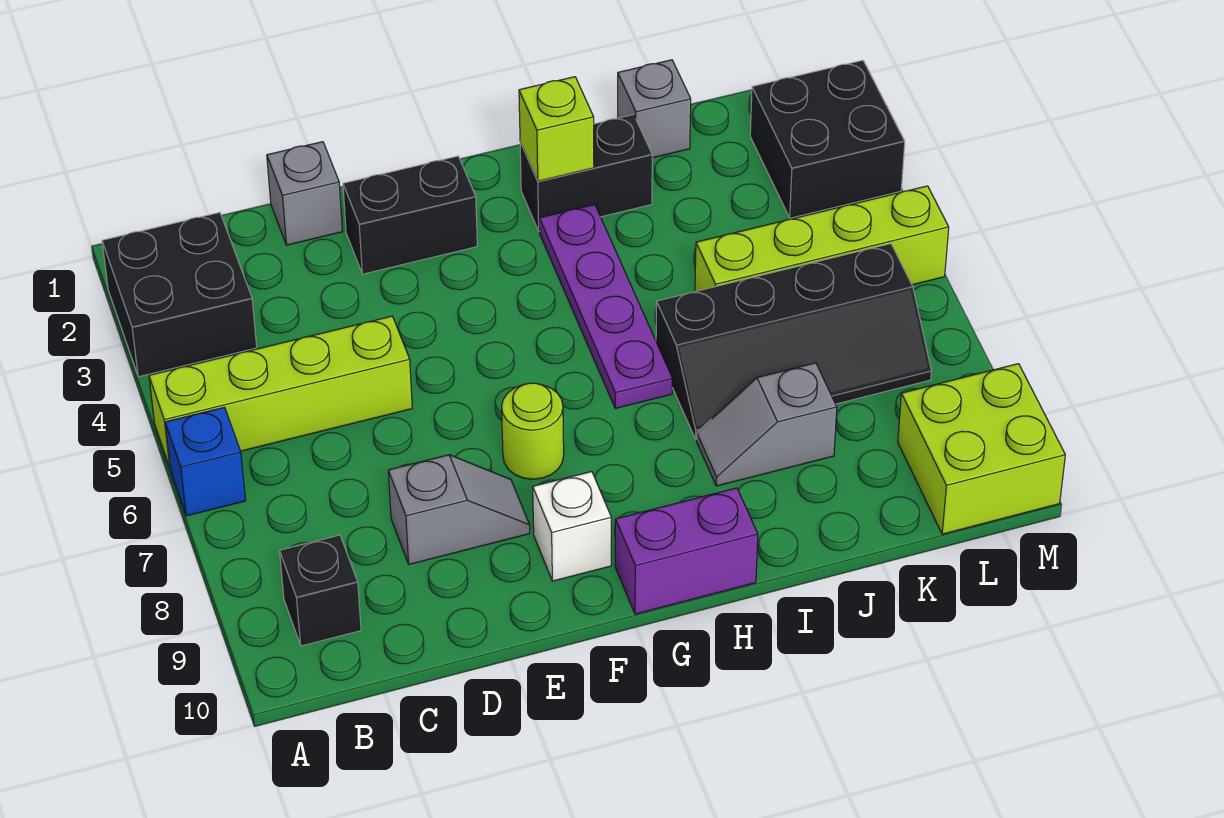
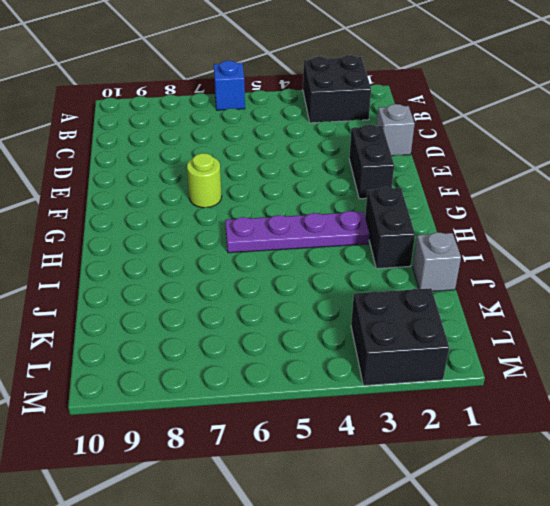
none -> lime brick A5:D5 level 1
none -> black brick B9 level 1
none -> grey slope D8:E8 level 1 top D

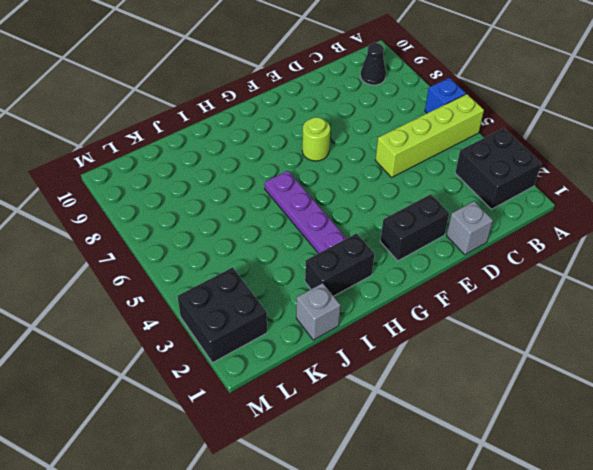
black cone B9 level 1 -> black brick B9 level 1
none -> grey slope D8:E8 level 1 top D
none -> white brick F9 level 1
none -> purple brick G10:H10 level 1

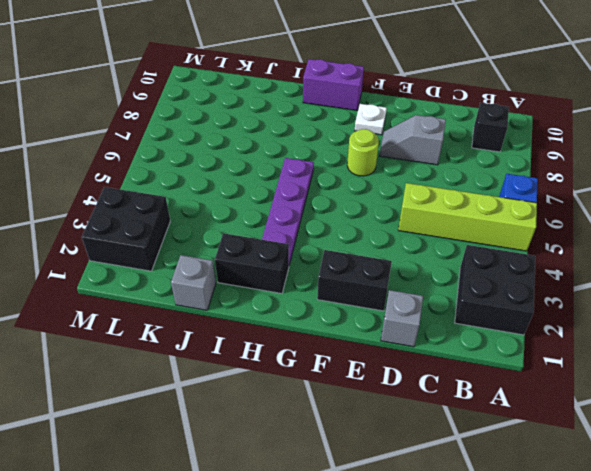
white plate F9 level 1 -> white brick F9 level 1
none -> black slope I6:L7 level 1 top 6
none -> grey slope I8:J8 level 1 top J
none -> lime brick J5:M5 level 1

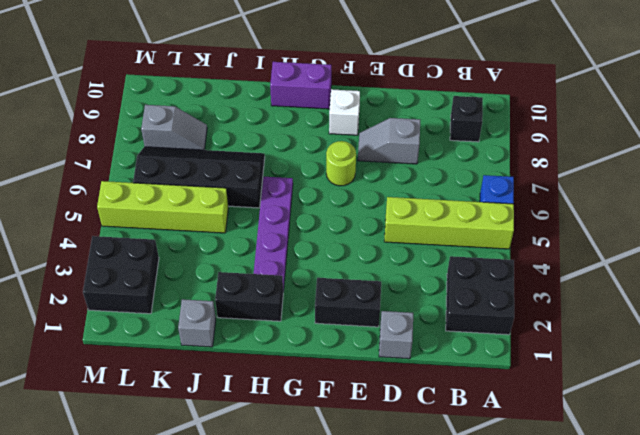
grey slope K8:L8 level 1 top L -> grey slope I8:J8 level 1 top J
none -> lime brick L9:M10 level 1
none -> lime brick H2 level 2

